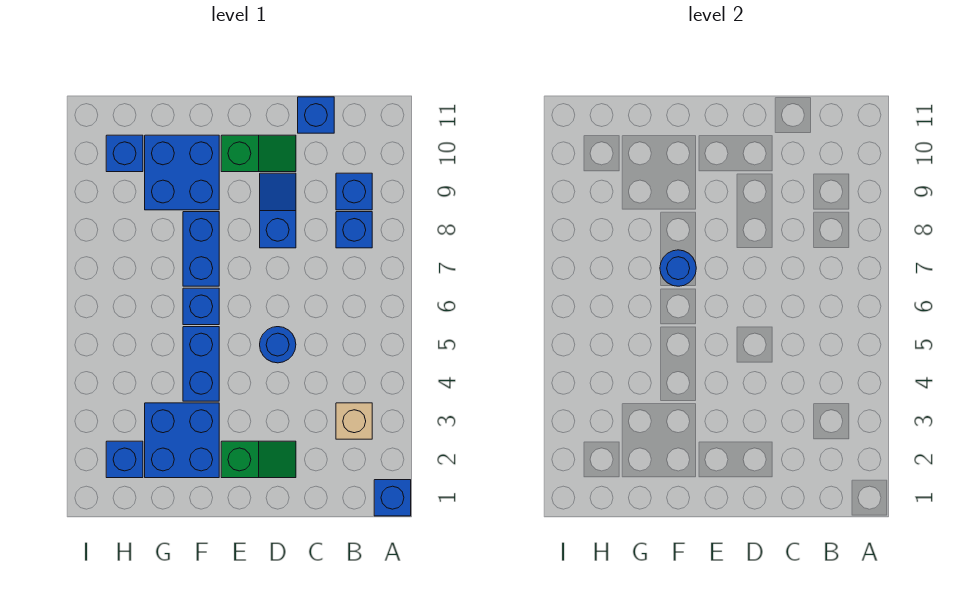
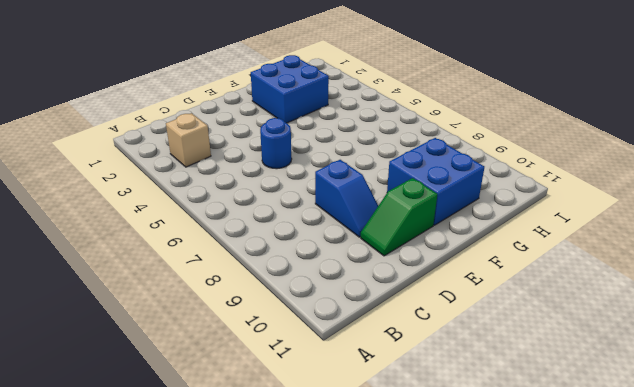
none -> blue brick A1 level 1
none -> blue brick B8 level 1
none -> blue brick B9 level 1

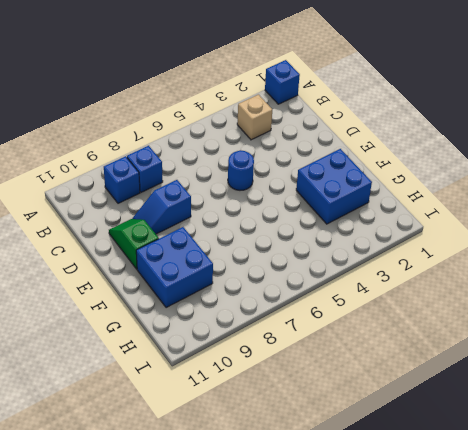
none -> blue brick C11 level 1
none -> green slope D2:E2 level 1 top E
none -> blue brick F4:F5 level 1

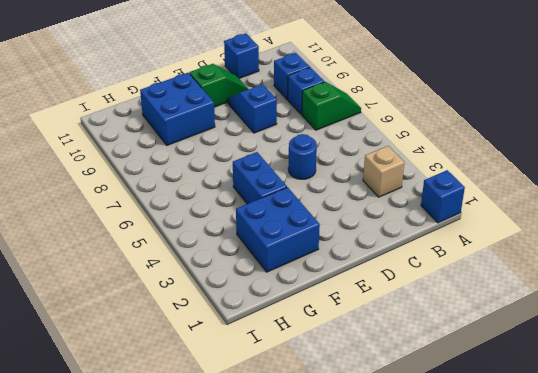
green slope A7:B7 level 1 top B -> green slope D2:E2 level 1 top E
none -> blue brick F6 level 1
none -> blue brick F7:F8 level 1
none -> blue brick H2 level 1

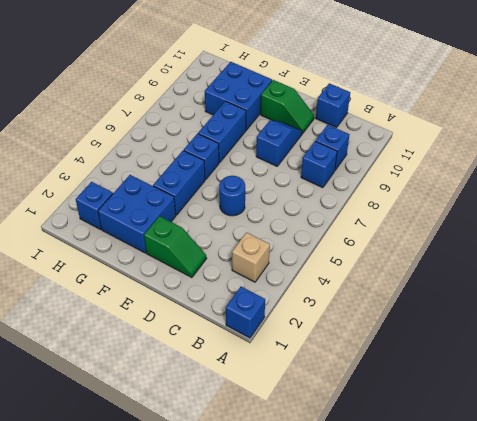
none -> blue brick H10 level 1
none -> blue round brick F7 level 2

